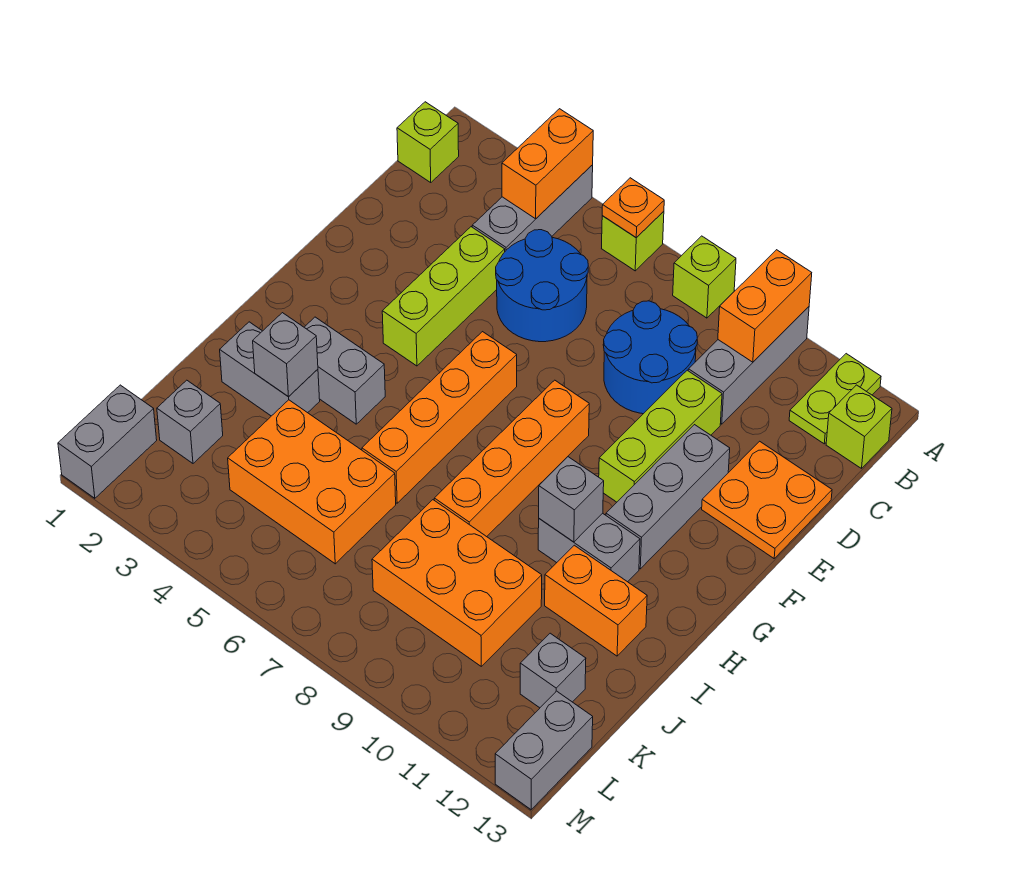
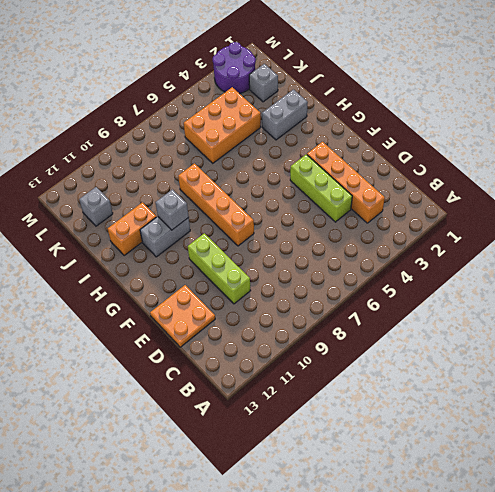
orange brick C3:F3 level 1 -> orange brick F6:I6 level 1
purple round brick L2:M3 level 1 -> none
none -> grey brick A4:C4 level 1
none -> lime brick A6 level 1
none -> lime brick A8 level 1
none -> grey brick A10:C10 level 1

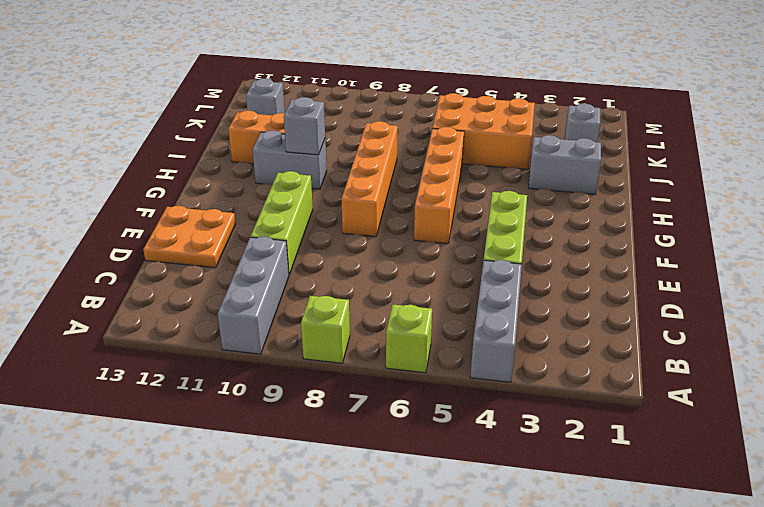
none -> lime plate A12:B12 level 1
none -> lime brick B1 level 1
none -> lime brick B13 level 1
none -> blue round brick C5:D6 level 1

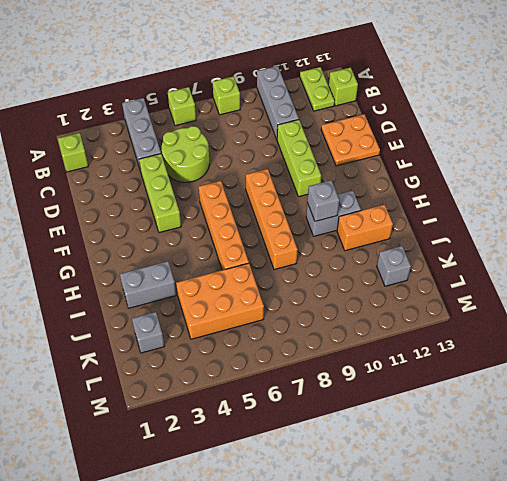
lime round brick C5:D6 level 1 -> blue round brick C5:D6 level 1
none -> blue round brick C8:D9 level 1
none -> grey brick E11:G11 level 1
none -> grey brick H3:H4 level 1
none -> orange brick J8:K10 level 1

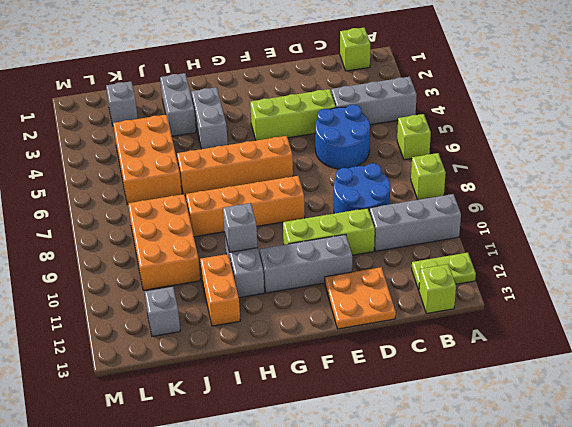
none -> grey brick L1:M1 level 1
none -> grey brick L13:M13 level 1
none -> orange brick A4:B4 level 2
none -> orange plate A6 level 2

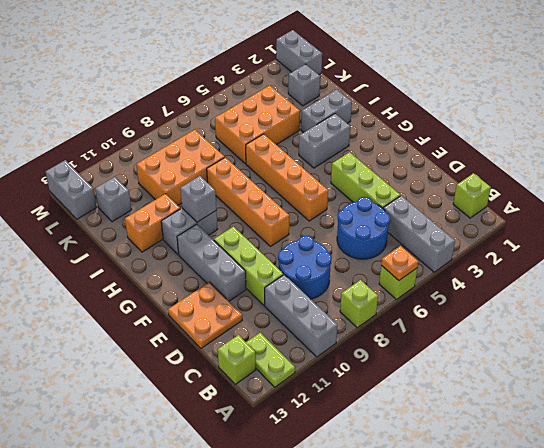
none -> orange brick A4:B4 level 2
none -> orange brick A10:B10 level 2
none -> grey brick I3 level 2

